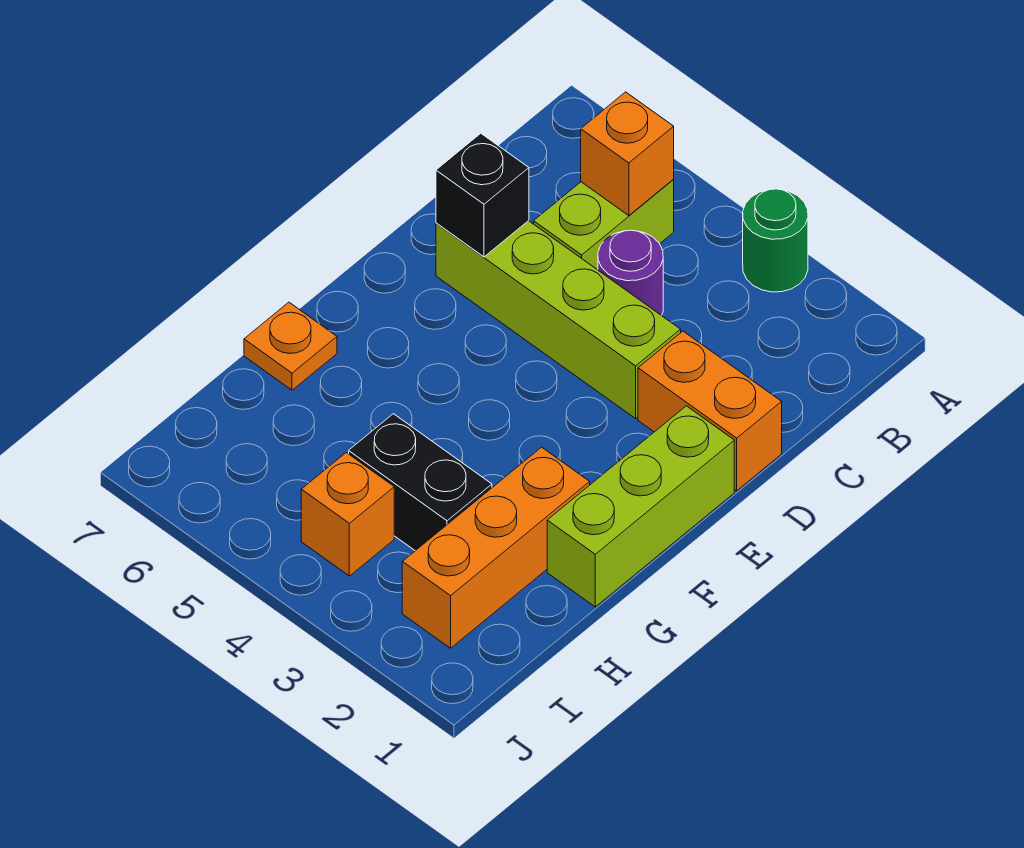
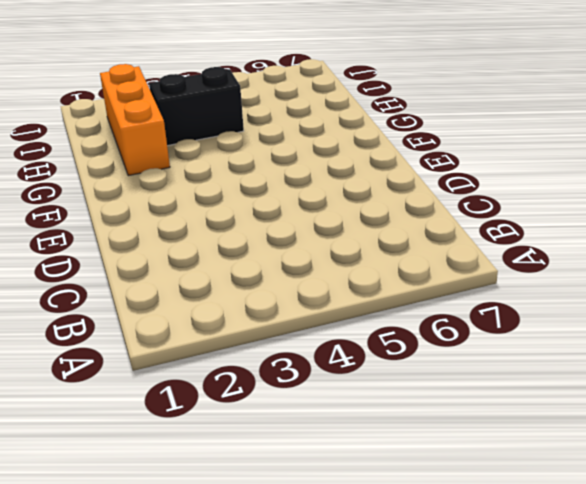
none -> green round brick A3 level 1
none -> lime brick B5:C5 level 1
none -> purple round brick C4 level 1

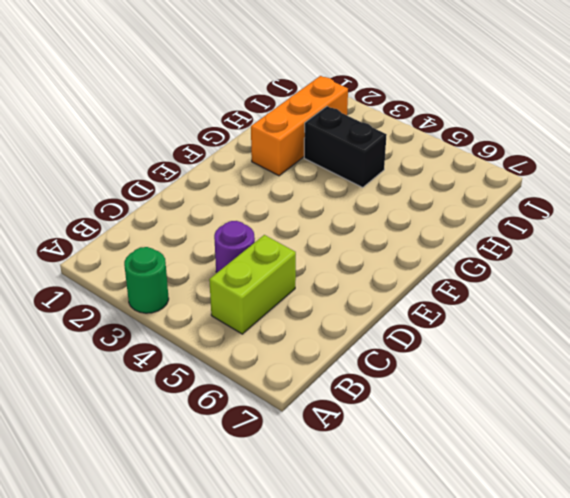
none -> orange brick D1:D2 level 1
none -> lime brick D3:D6 level 1
none -> lime brick E1:G1 level 1

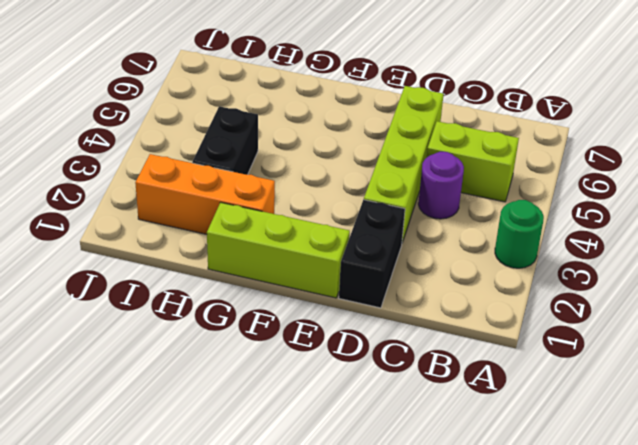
black brick D1:D2 level 1 -> orange brick D1:D2 level 1
none -> orange plate G7 level 1
none -> orange brick I4 level 1
none -> orange brick B5 level 2

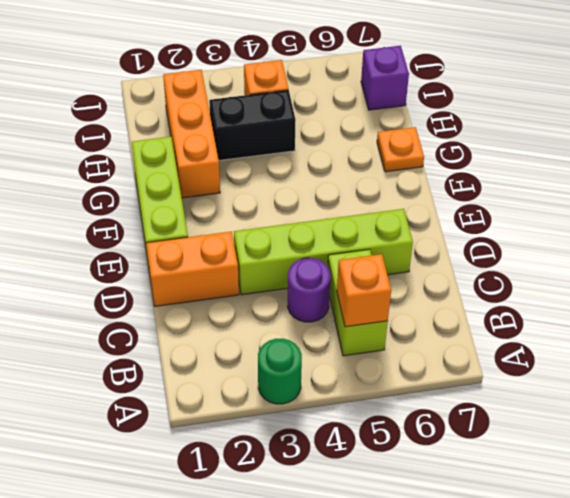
purple brick I7 level 1 -> none
none -> black brick D6 level 2

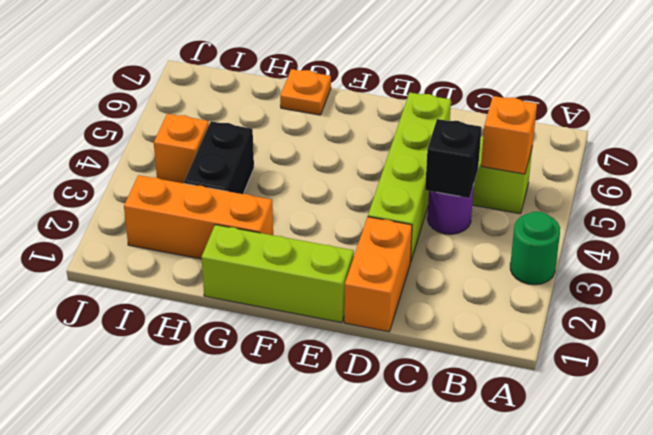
black brick C4 level 2 -> black brick D6 level 2

